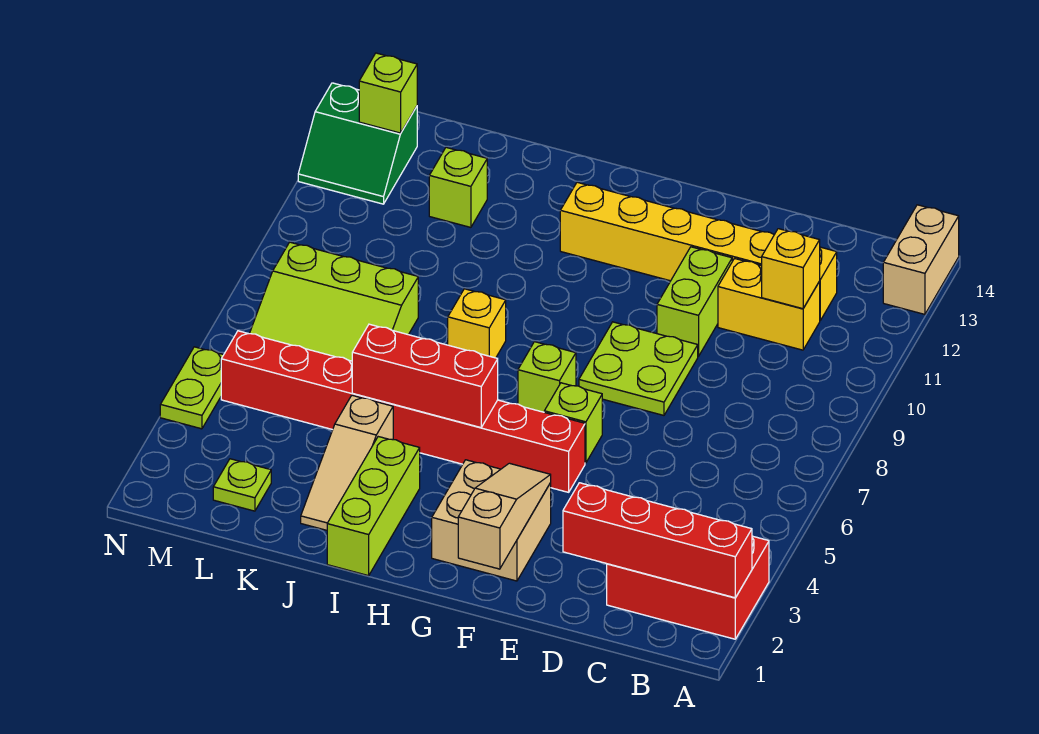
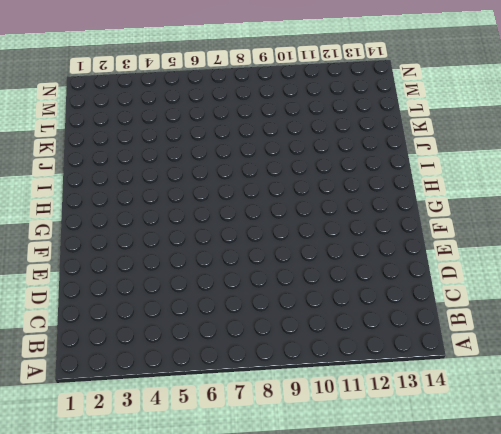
none -> red brick A2:C3 level 1
none -> tan brick A13:A14 level 1
none -> yellow brick C11:D11 level 1

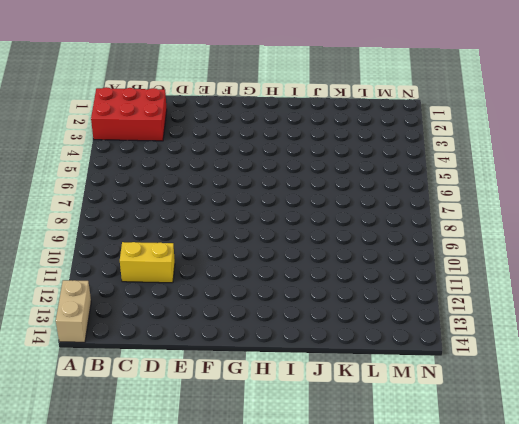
none -> yellow brick C12:H12 level 1
none -> lime plate E8:F9 level 1
none -> lime brick E10:E11 level 1

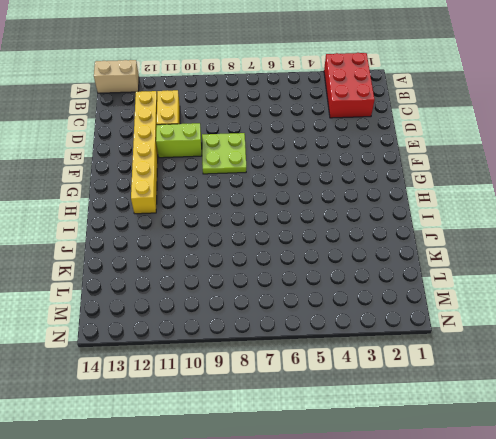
none -> tan brick F2:G3 level 1
none -> red brick F5:M5 level 1
none -> lime brick F6 level 1

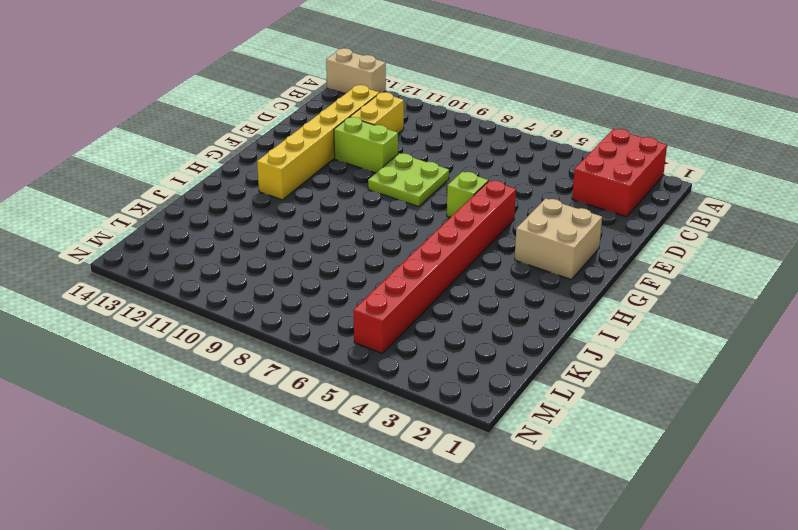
none -> lime brick G7 level 1
none -> lime brick I1:I3 level 1
none -> yellow brick I8 level 1

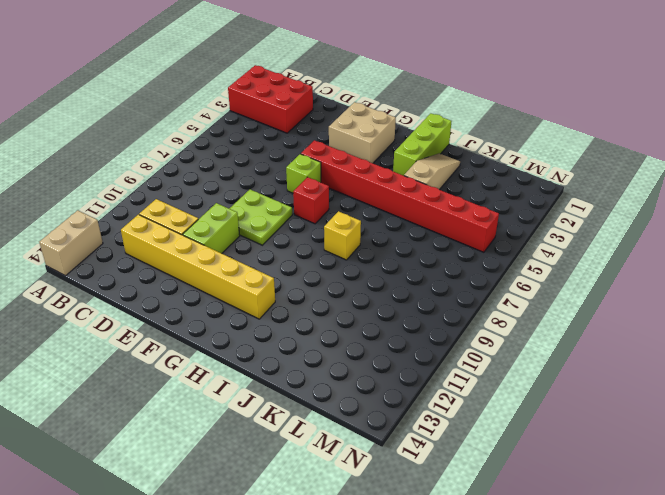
red brick G7 level 1 -> lime brick G7 level 1
none -> lime slope K6:M8 level 1 top 8
none -> lime brick K12 level 1
none -> lime plate L2 level 1

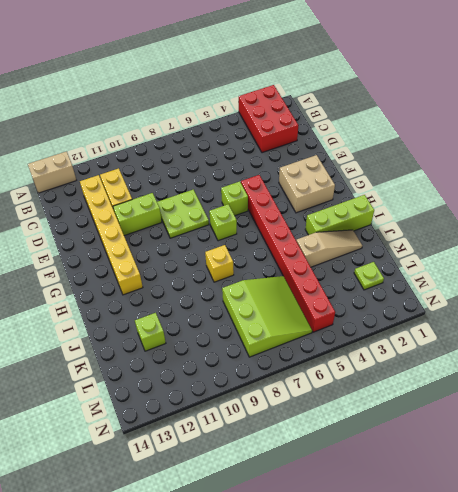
none -> green slope M12:N13 level 1 top 13
none -> lime plate N4:N5 level 1
none -> red brick A2:D2 level 2

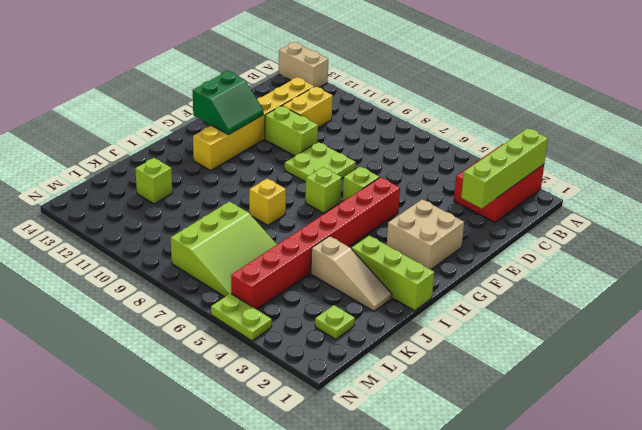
lime brick A2:D2 level 2 -> red brick A2:D2 level 2
green slope F12:G13 level 2 top 13 -> green slope M12:N13 level 1 top 13
none -> yellow brick C11 level 2
none -> tan slope F1:F3 level 2 top 1
none -> red brick H5:J5 level 2

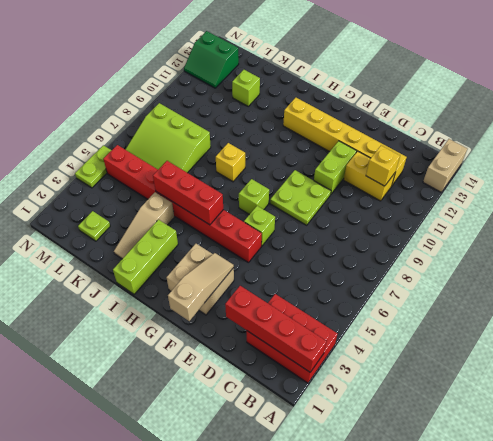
none -> lime brick M13 level 2

